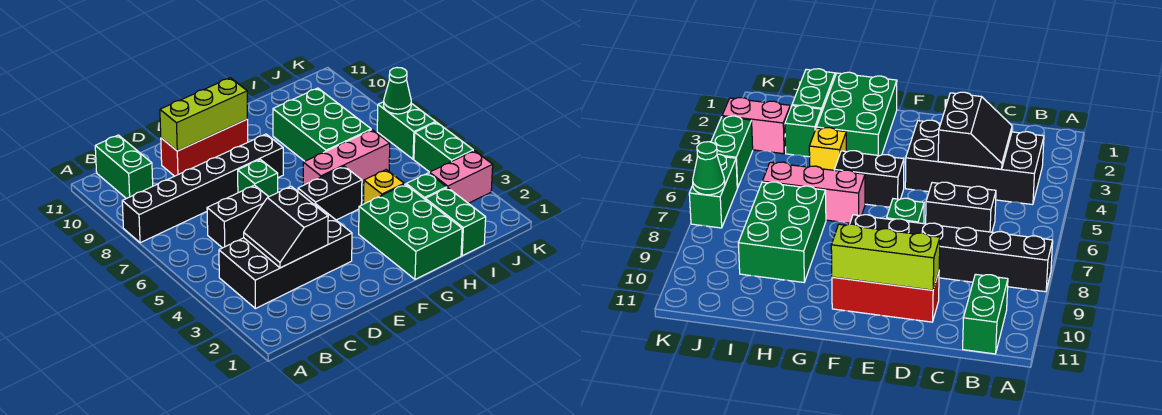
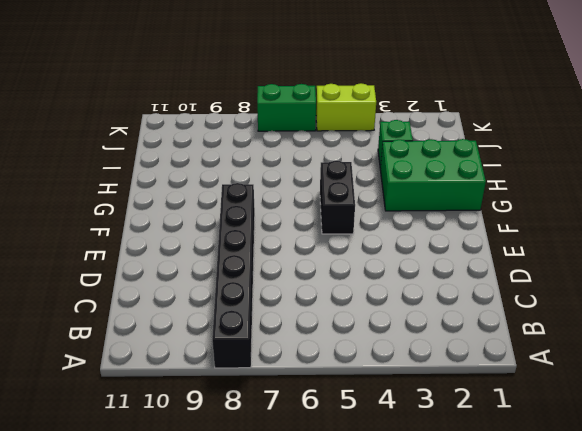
lime brick K4:K5 level 1 -> green brick K4:K5 level 1
none -> black brick B3:E4 level 1
none -> green brick B10:B11 level 1
none -> black brick C6:D6 level 1

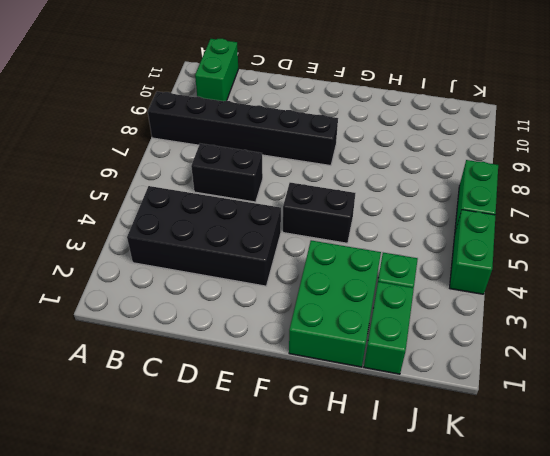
none -> red brick D10:F10 level 1
none -> green brick E7 level 1
none -> pink brick G6:I6 level 1

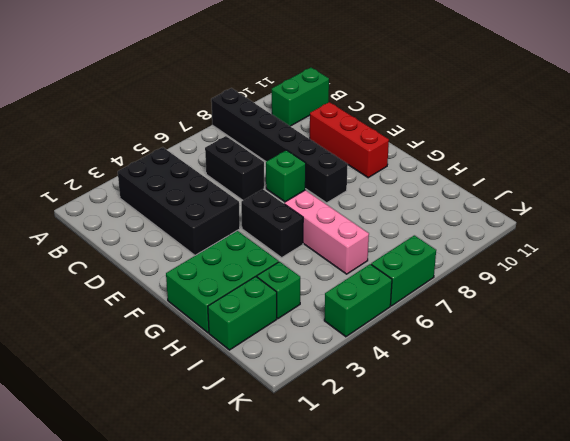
none -> yellow brick H4 level 1
none -> green brick H7:I9 level 1
none -> pink brick J3:K3 level 1

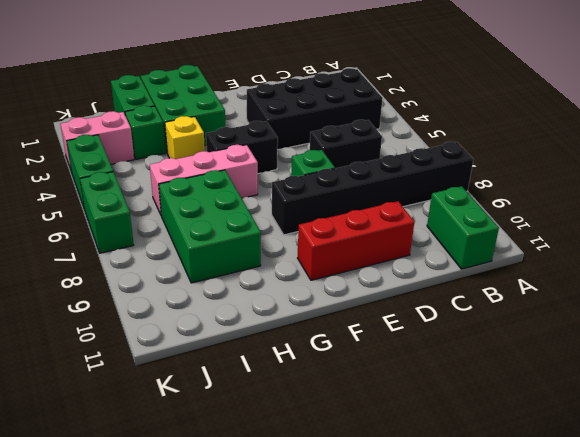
none -> black slope C3:D4 level 2 top D
none -> lime brick D10:F10 level 2
none -> green cone K7 level 2

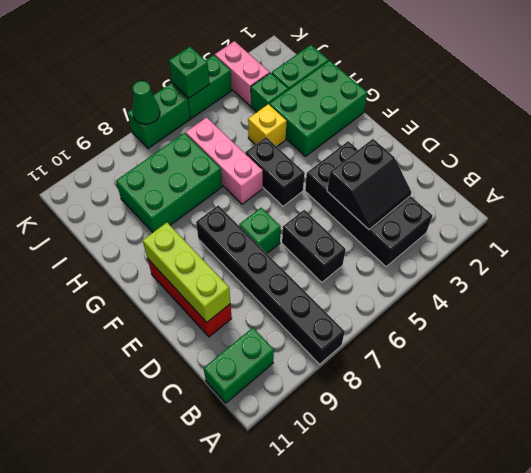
green brick K5 level 2 -> none

